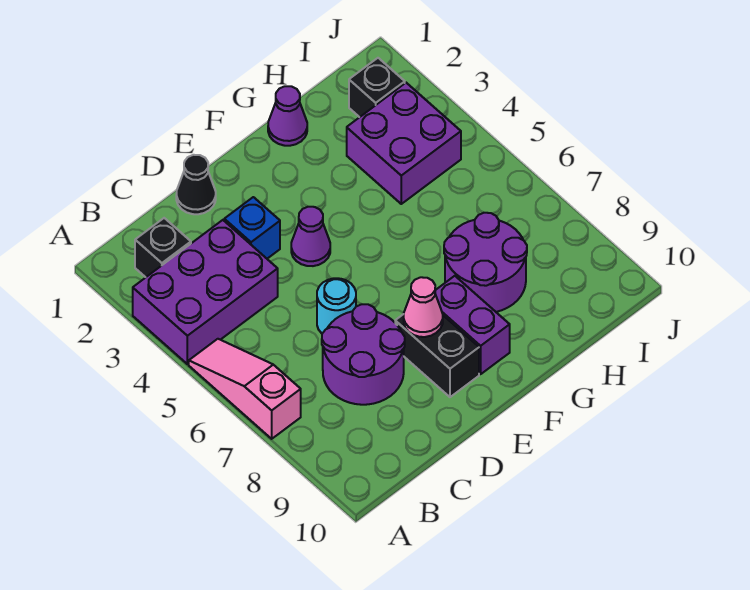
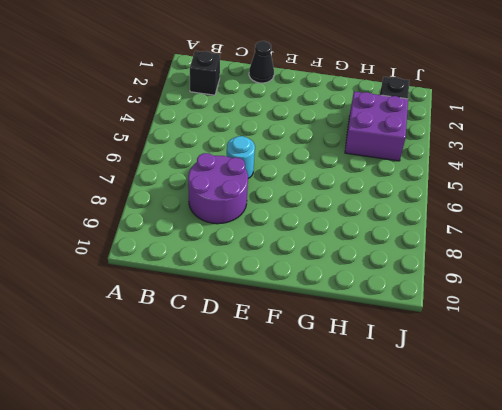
none -> purple brick A3:C4 level 1
none -> pink slope A5:A7 level 1 top 7
none -> blue brick D3 level 1

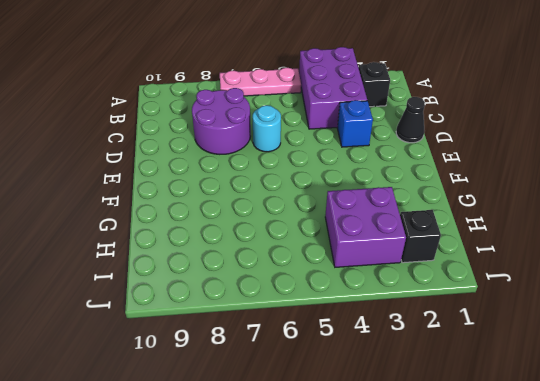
pink plate A5:A7 level 1 -> pink slope A5:A7 level 1 top 7
none -> purple cone E4 level 1
none -> black brick E8:E9 level 1
none -> purple brick F8:F9 level 1

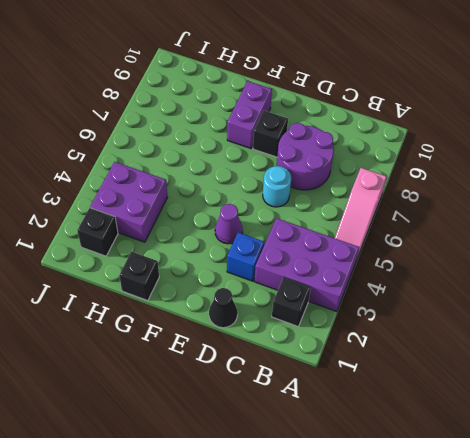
black brick E8 level 1 -> black brick E8:E9 level 1
black brick G1 level 1 -> purple cone G1 level 1
none -> purple round brick G7:H8 level 1
none -> pink cone E8 level 2

